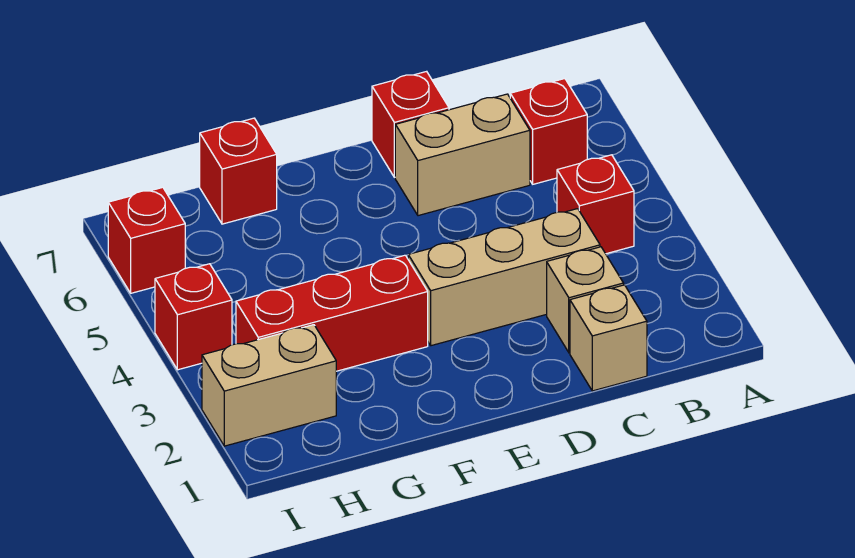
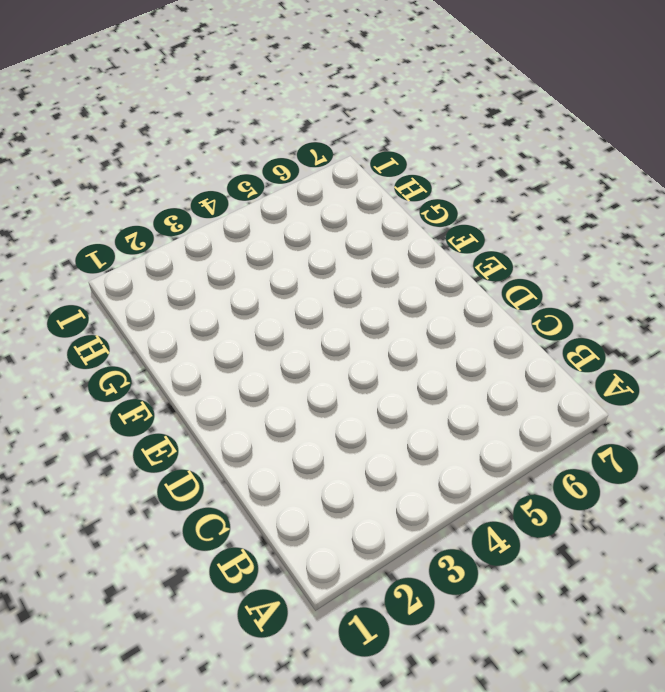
none -> red brick B4 level 1
none -> red brick B6 level 1
none -> tan brick C1 level 1

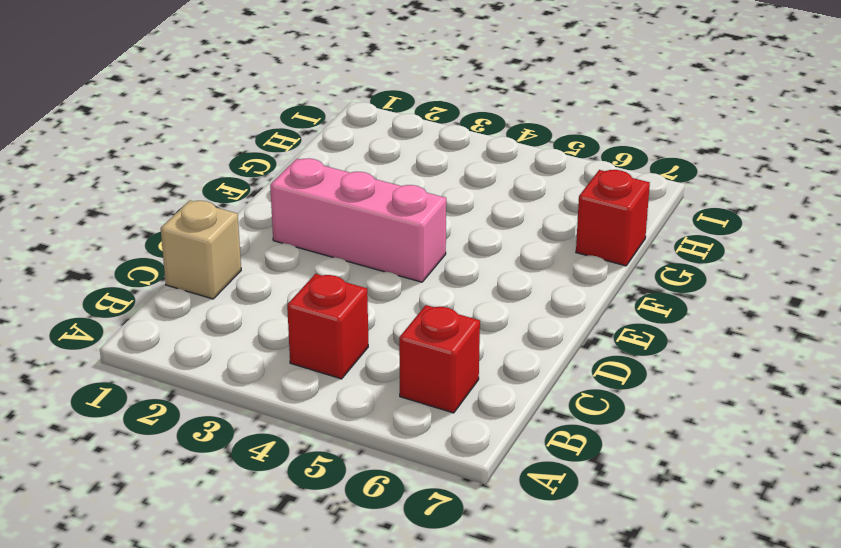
pink brick E2:E4 level 1 -> tan brick C3:E3 level 1
none -> tan brick C2 level 1
none -> tan brick C6:D6 level 1
none -> red brick D7 level 1

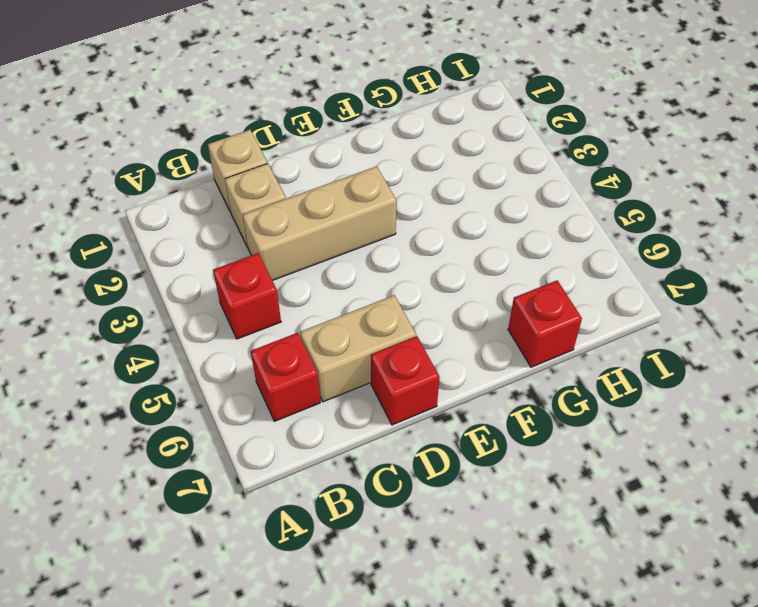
none -> red brick F3:H3 level 1
none -> tan brick H2:I2 level 1
none -> red brick I4 level 1

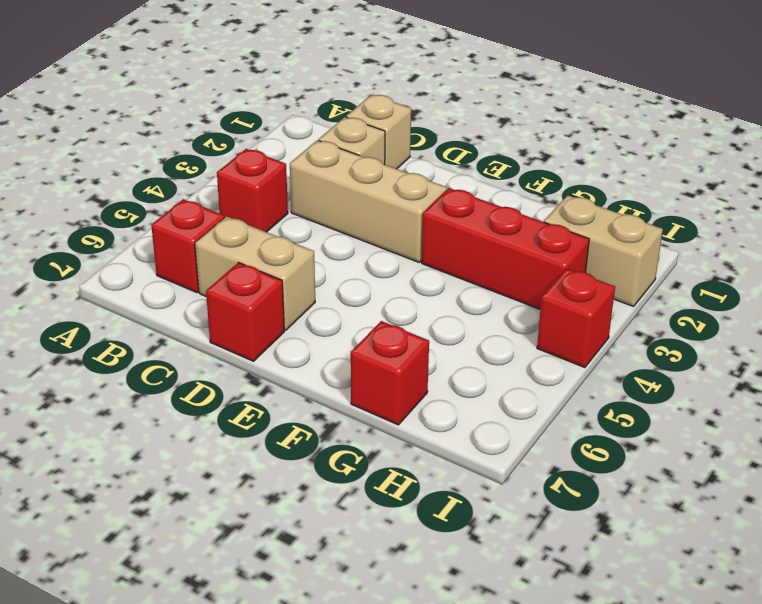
none -> red brick I6 level 1

